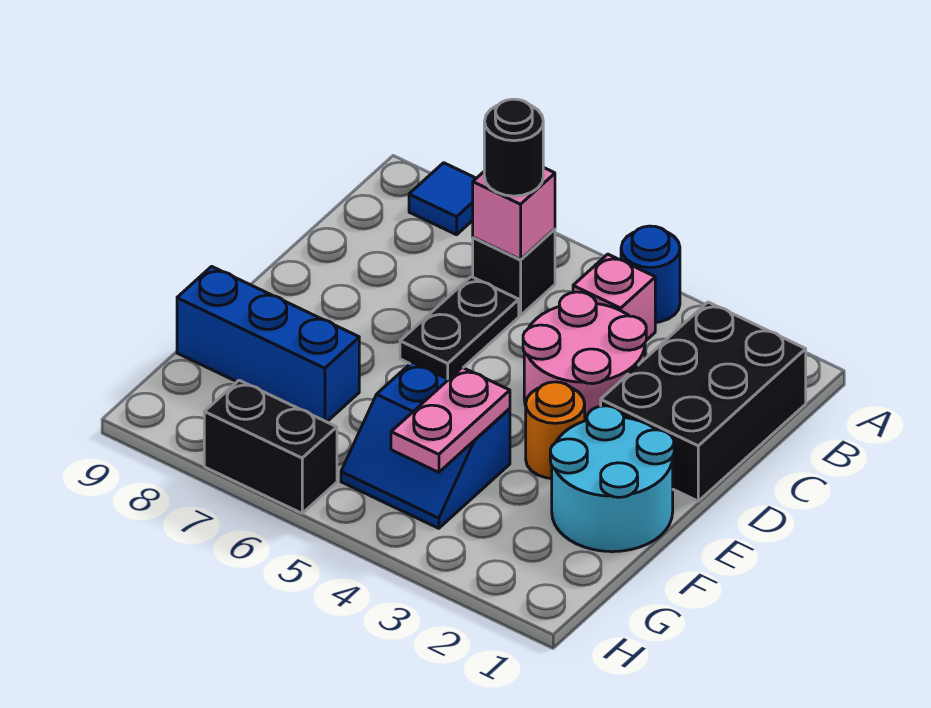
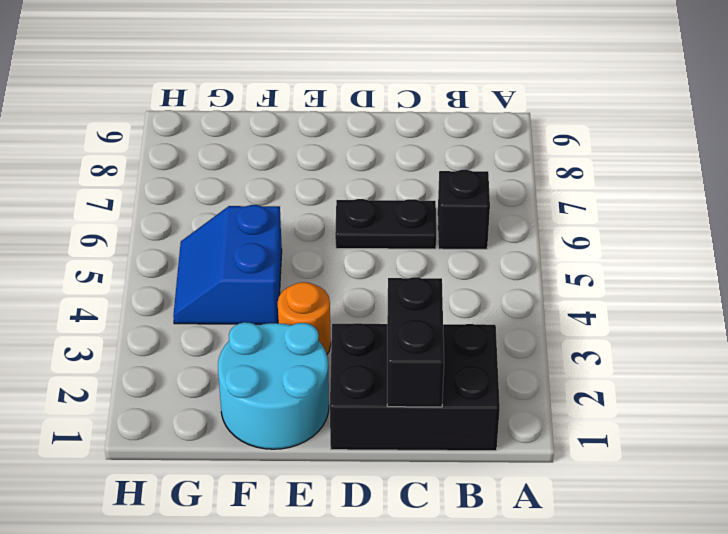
black brick C1:C2 level 2 -> black brick H6:H7 level 1
none -> blue round brick A4 level 1
none -> blue tile A8 level 1
none -> pink brick B4 level 1

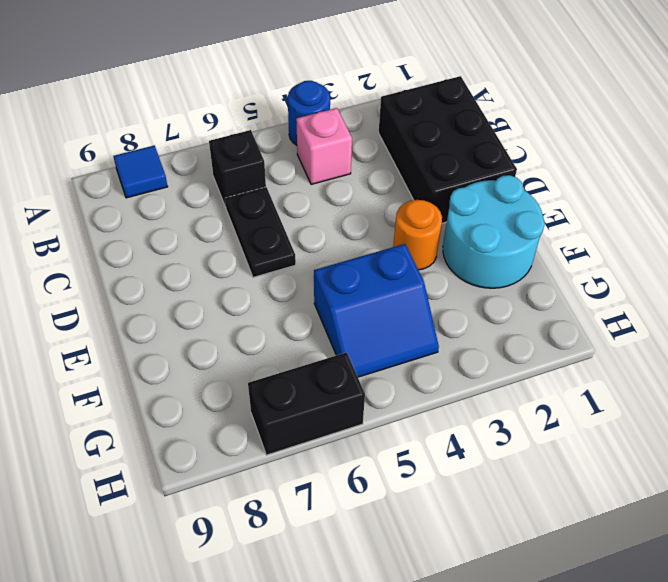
none -> pink round brick C3:D4 level 1
none -> blue brick F7:F9 level 1
none -> pink brick B6 level 2

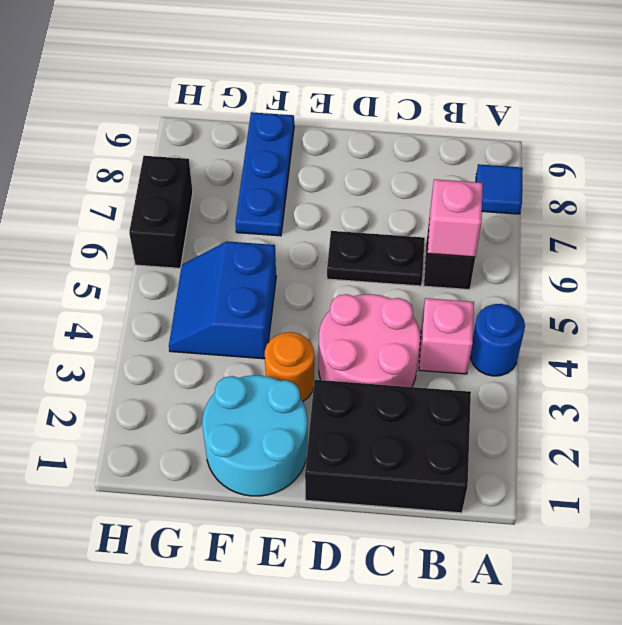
blue plate F7:F9 level 1 -> blue brick F7:F9 level 1
none -> pink plate F4:G4 level 2
none -> black round brick B6 level 3

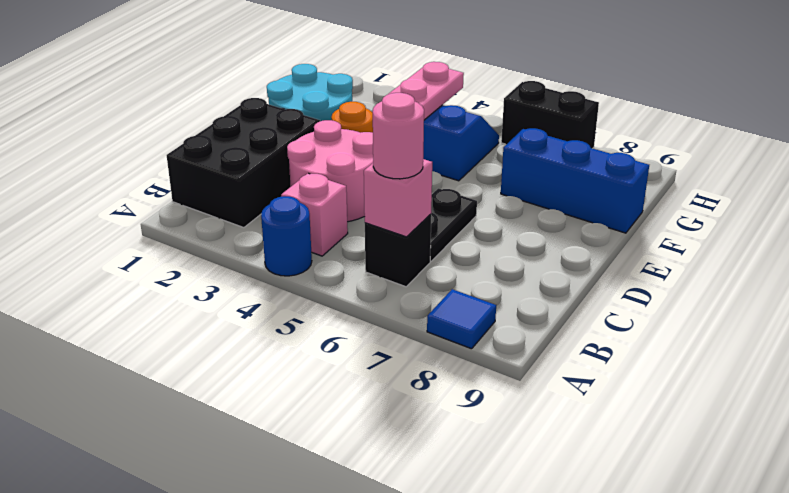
pink round brick B6 level 3 -> black round brick B6 level 3

